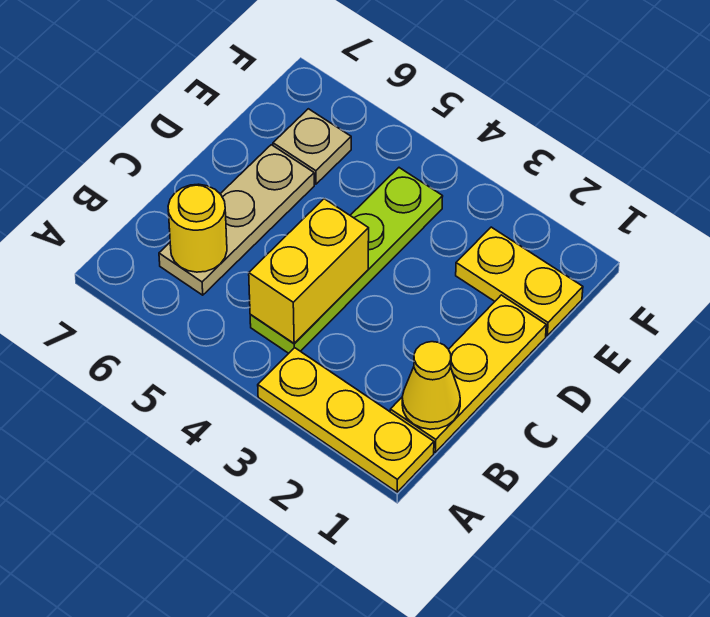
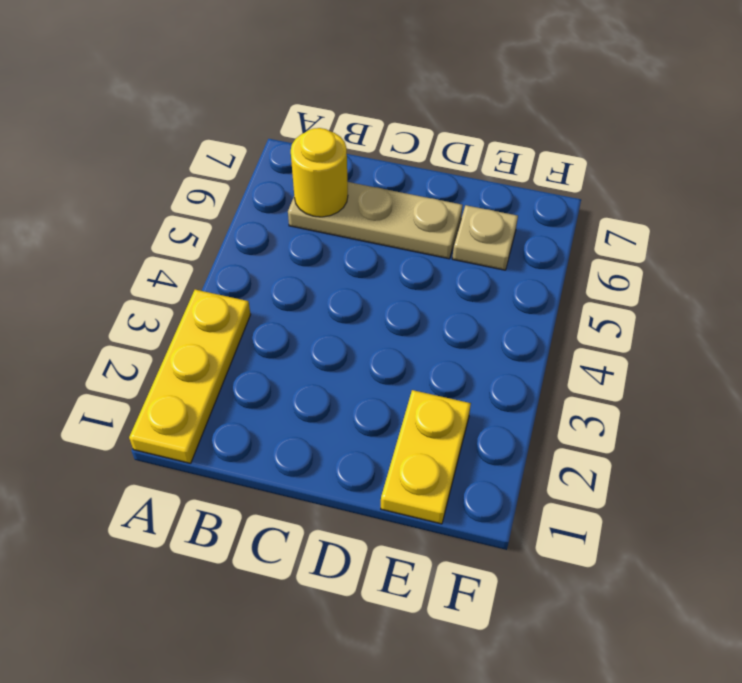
none -> yellow plate B1:D1 level 1
none -> lime plate B4:E4 level 1

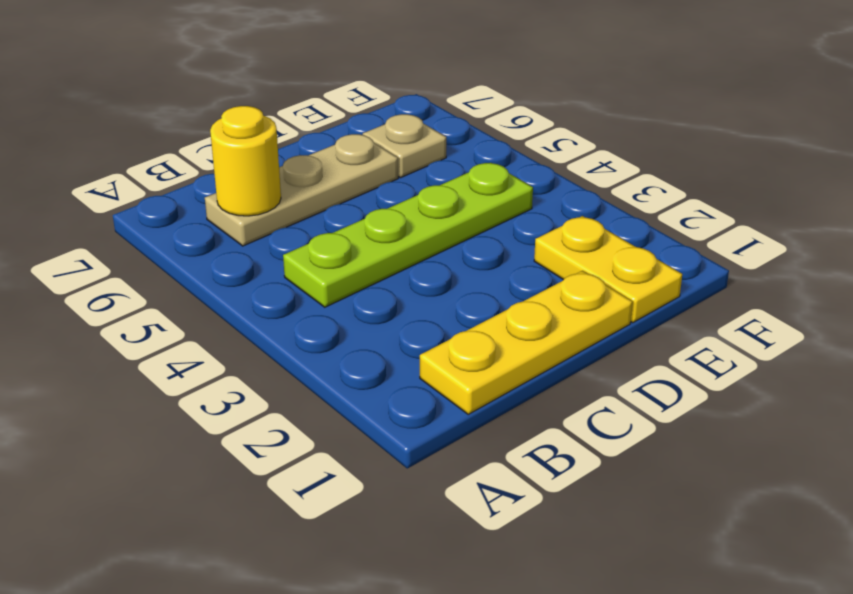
none -> yellow plate A1:A3 level 1
none -> yellow cone B1 level 2

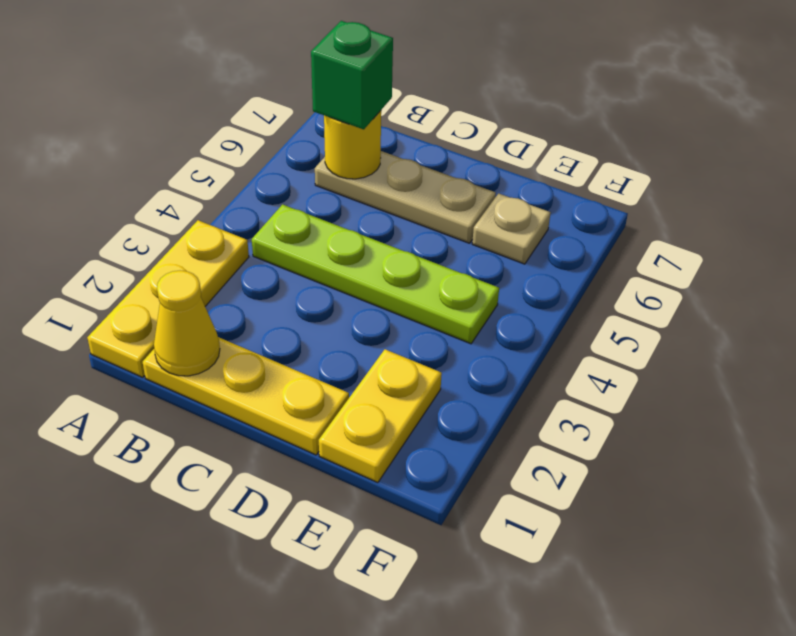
green brick B6 level 3 -> none
none -> yellow brick B4:C4 level 2

